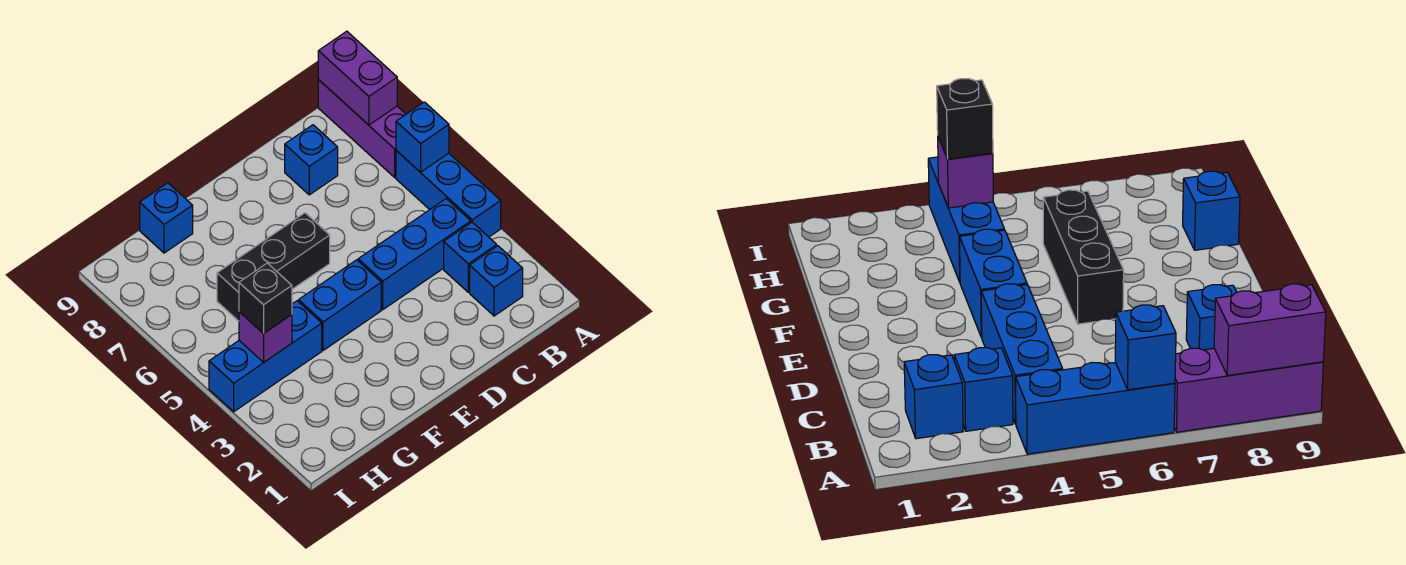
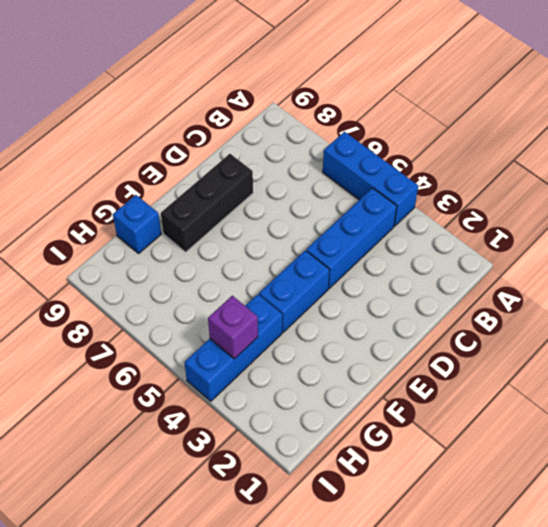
black brick D8:F8 level 1 -> black brick E6:G6 level 1
none -> purple brick A7:A9 level 1
none -> blue brick B2 level 1
none -> blue brick B3 level 1

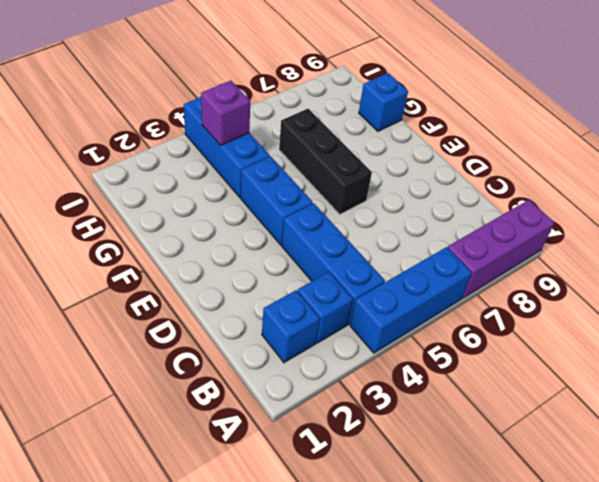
none -> blue brick C8 level 1
none -> blue brick A6 level 2
none -> purple brick A8:A9 level 2

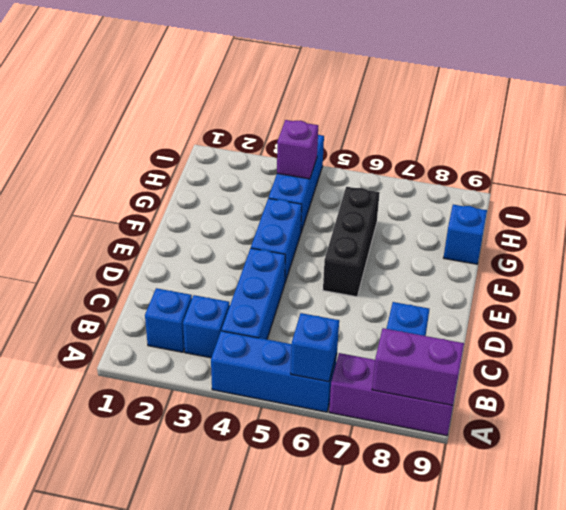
none -> black brick H4 level 3

